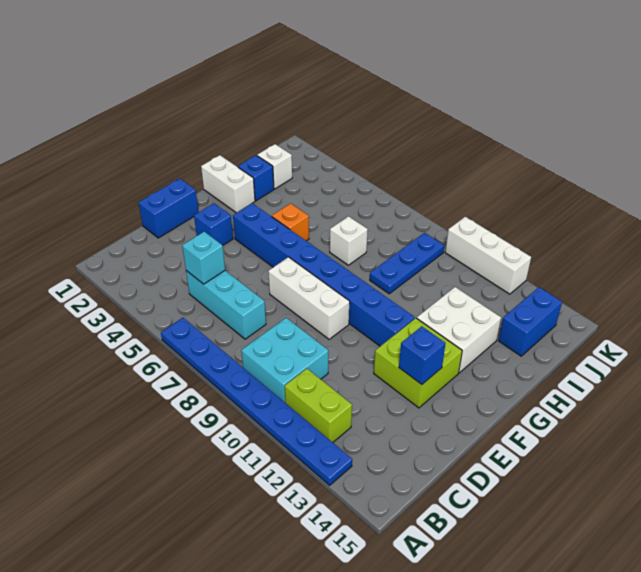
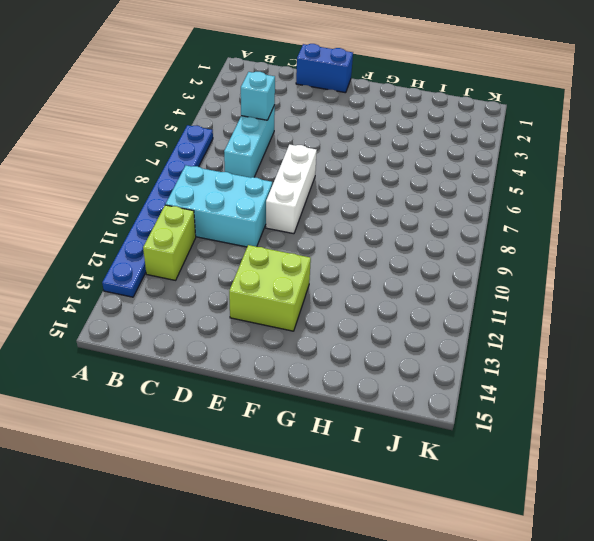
cyan brick B9:D10 level 1 -> cyan brick B9:C10 level 1
none -> blue brick E3 level 1
none -> blue brick F4:F11 level 1
none -> white brick G1:G2 level 1

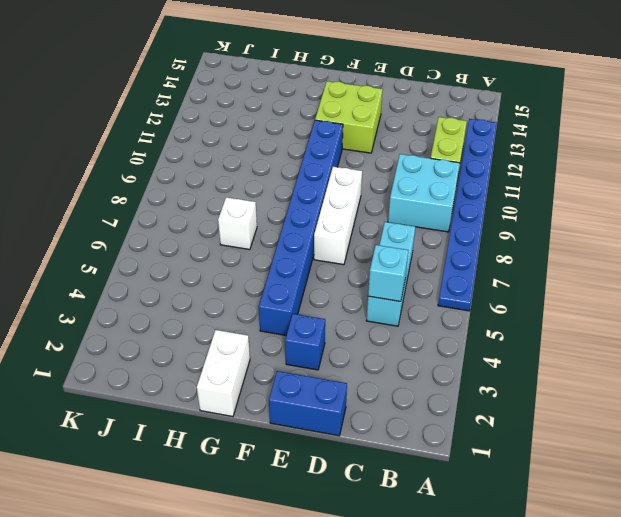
none -> orange brick G5 level 1
none -> white brick G12:H13 level 1
none -> blue brick H2 level 1

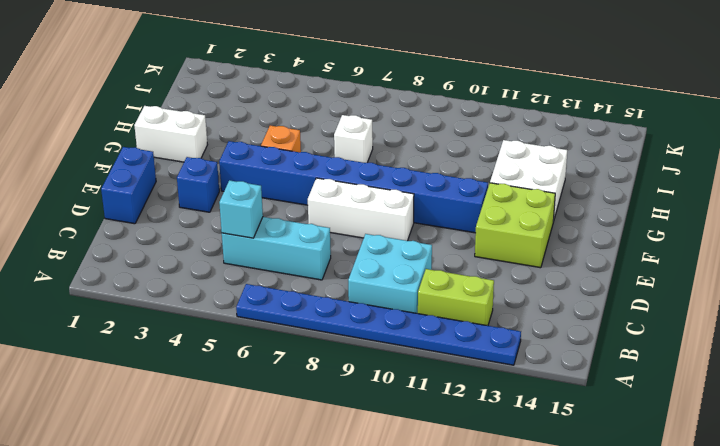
none -> blue brick H2 level 1
none -> blue plate H9:J9 level 1
none -> white brick I2 level 1

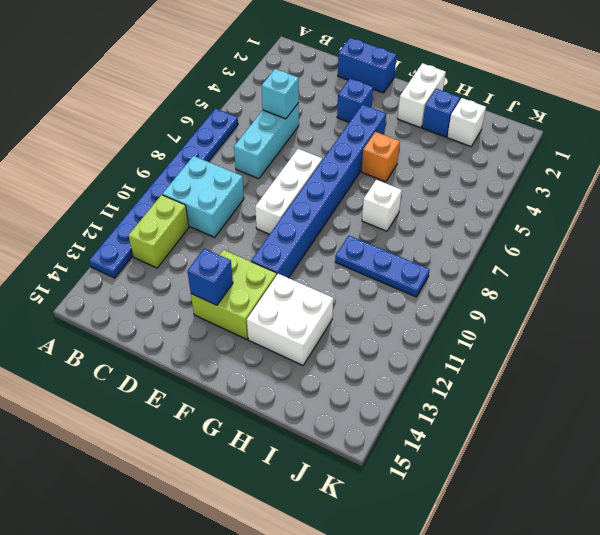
none -> blue brick I14:J14 level 1
none -> white brick K10:K12 level 1

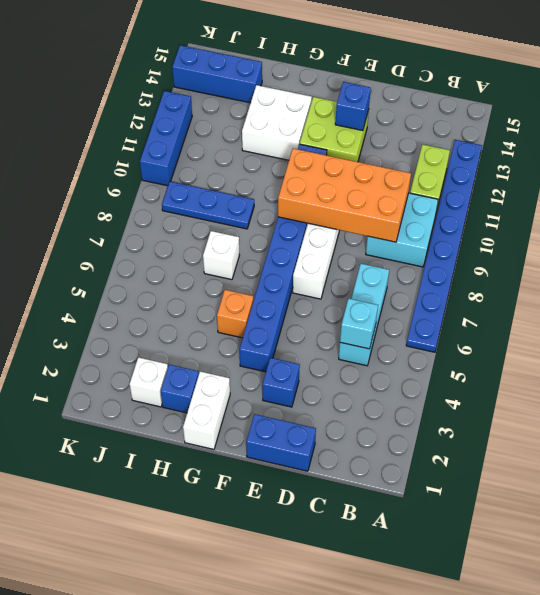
orange brick C9:F10 level 2 -> none
blue brick I14:K14 level 1 -> blue brick I14:J14 level 1
blue brick K10:K12 level 1 -> white brick K10:K12 level 1

